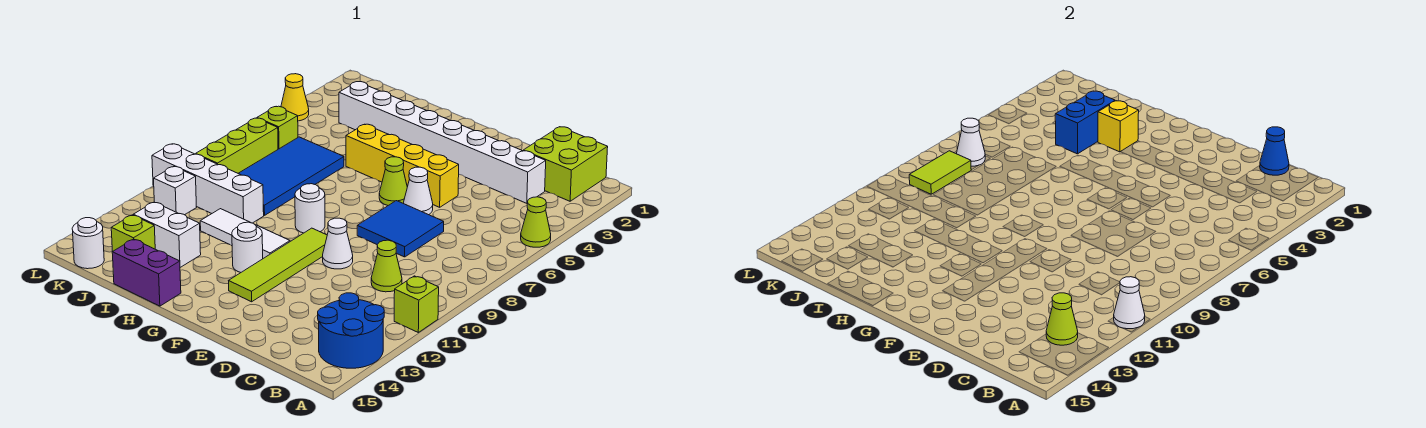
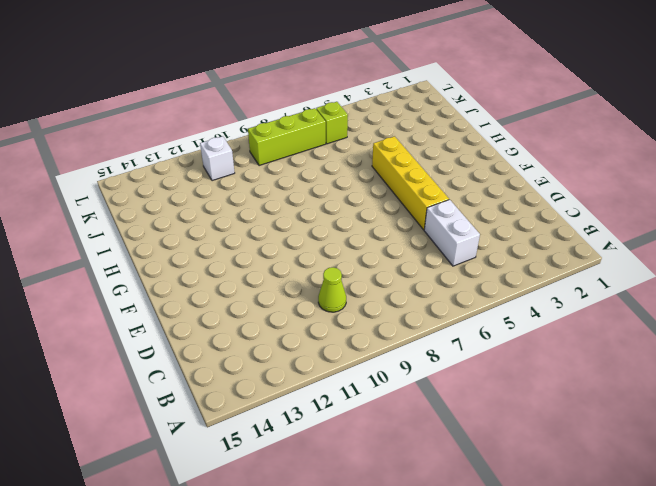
white brick C5:D5 level 1 -> white brick I13:J13 level 1
none -> lime cone A5 level 1
none -> lime brick A11 level 1
none -> blue round brick A13:B14 level 1
none -> lime brick B1:C2 level 1

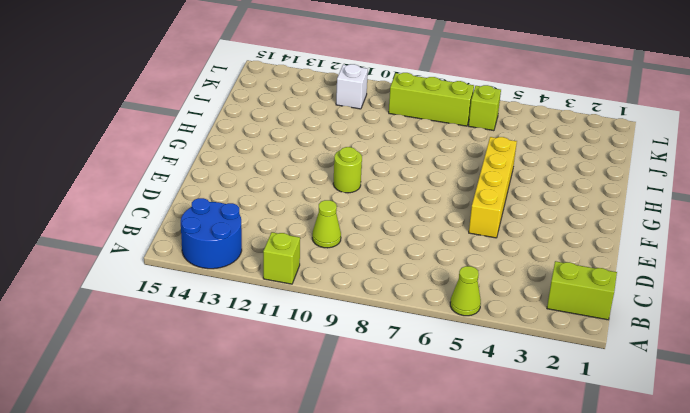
lime brick B1:B2 level 1 -> lime brick B1:C2 level 1
lime round brick F10 level 1 -> lime tile F10:F13 level 1
none -> white brick C3:J3 level 1
none -> blue tile D7:E8 level 1
none -> white cone E6 level 1
none -> white cone E10 level 1

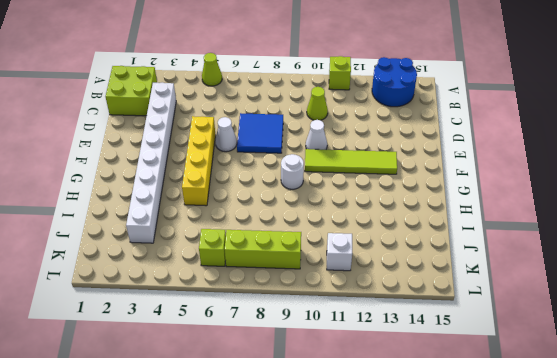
none -> lime cone F6 level 1
none -> white tile G11:I11 level 1
none -> white round brick G12 level 1
none -> purple brick H15:I15 level 1

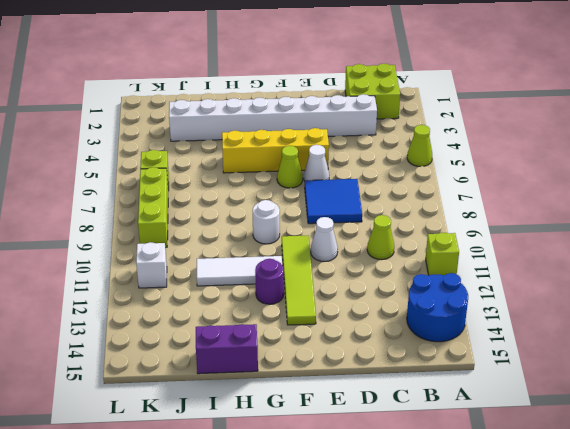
purple round brick G12 level 1 -> white round brick G12 level 1
none -> blue tile I6:J9 level 1
none -> white brick I10:L10 level 1
none -> white brick I13:J13 level 1
none -> lime brick J14 level 1

